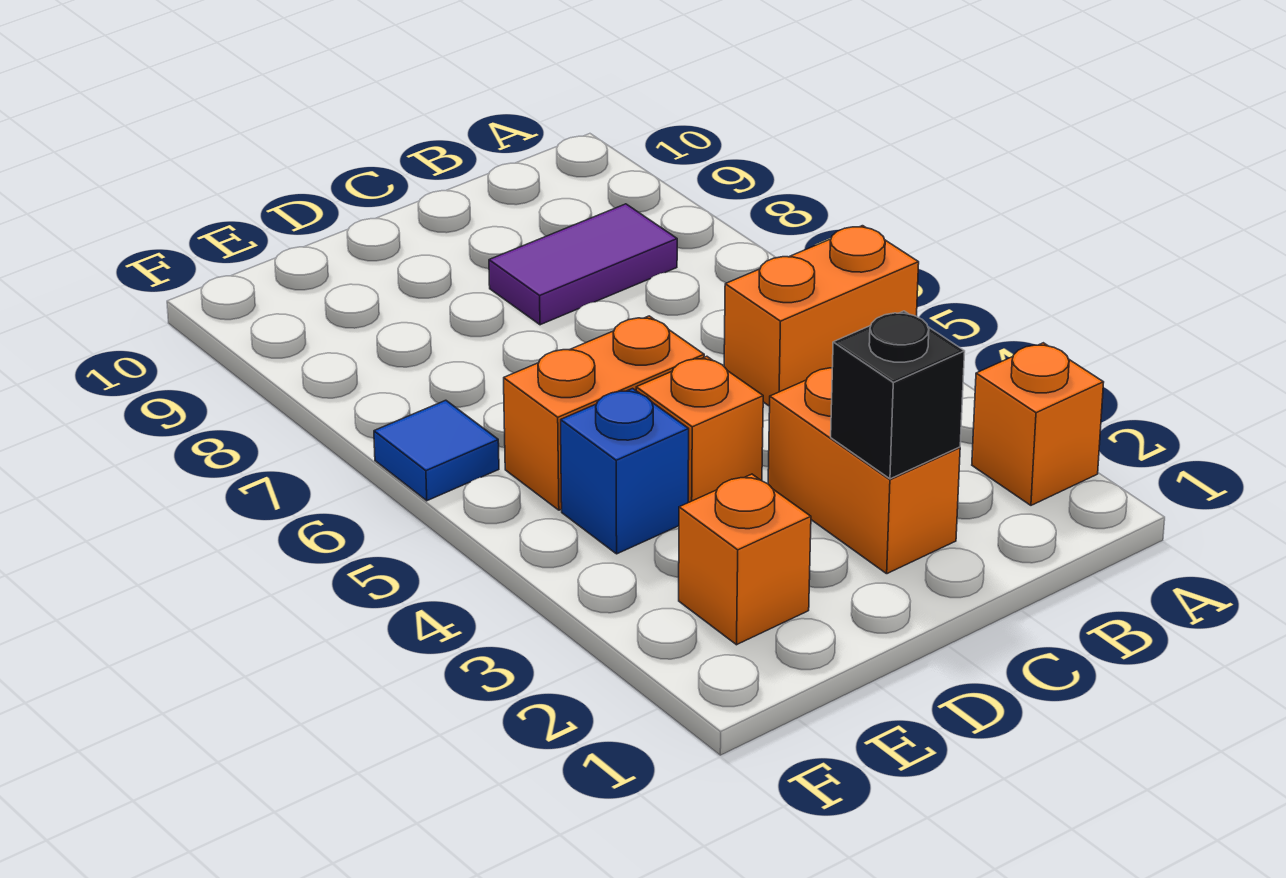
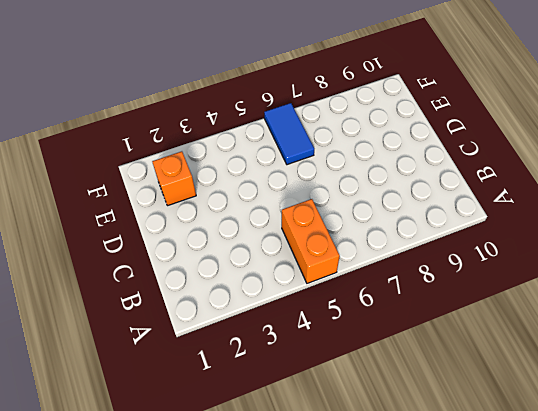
blue tile E6:F6 level 1 -> blue tile F6 level 1
none -> orange brick A2 level 1
none -> purple tile B8:C8 level 1

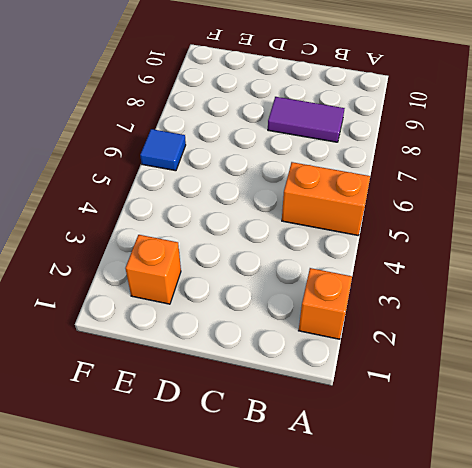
none -> orange brick C2:C3 level 1
none -> orange brick D4 level 1

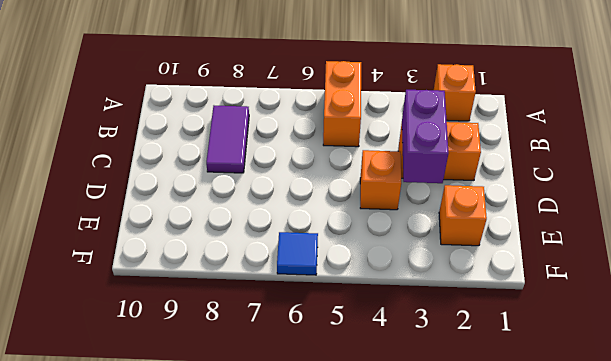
purple brick C3:D3 level 2 -> none
none -> orange brick D5:E5 level 1
none -> blue brick E4 level 1

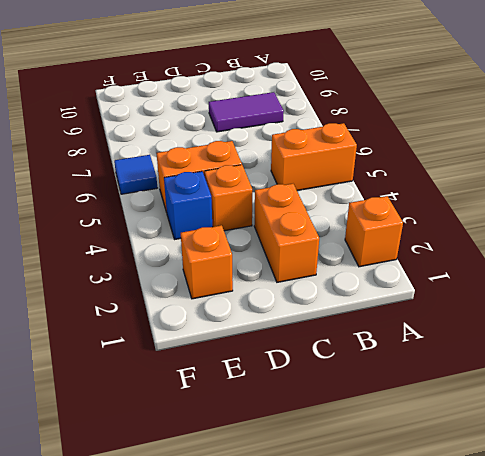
none -> black brick C2 level 2

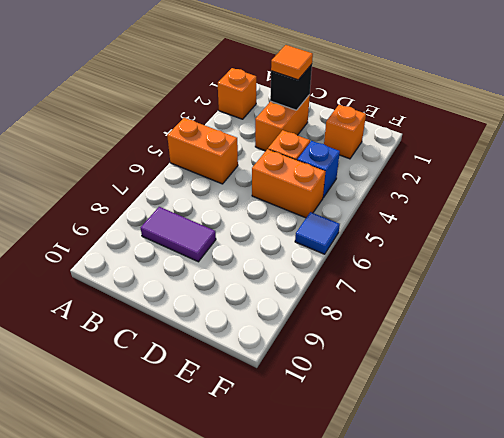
orange tile C2 level 3 -> none

